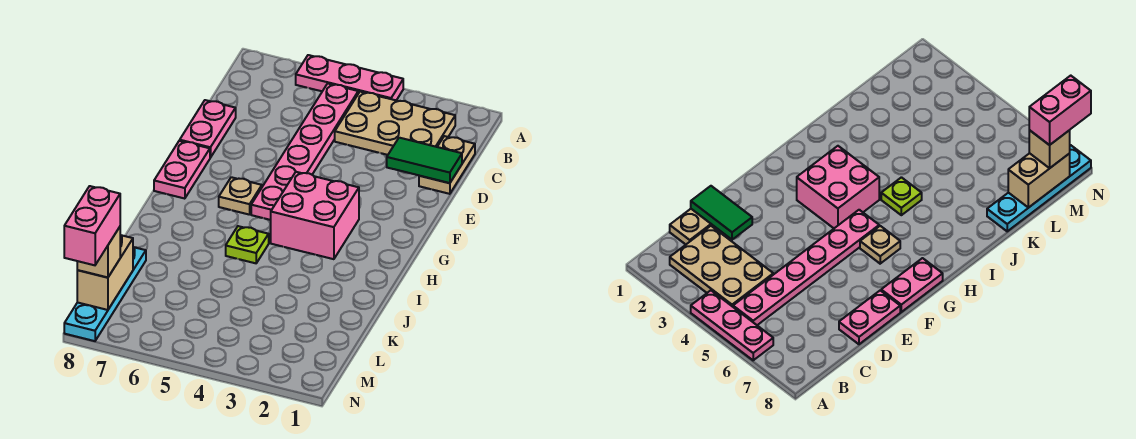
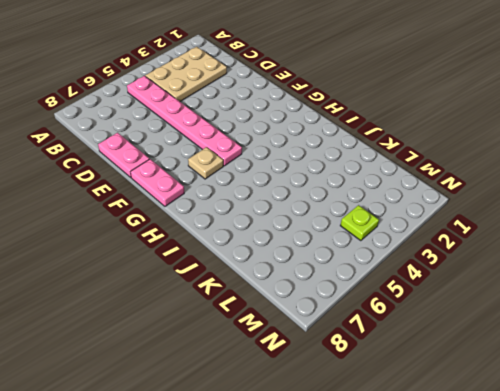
lime plate M4 level 1 -> lime plate I5 level 1
none -> pink plate A4:A6 level 1
none -> tan plate C1:D1 level 1
none -> pink brick G3:H4 level 1

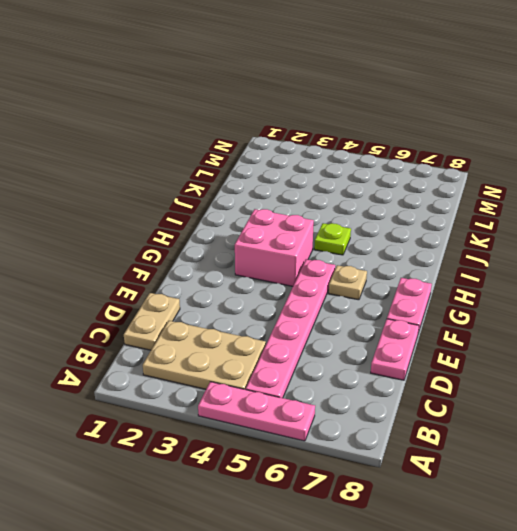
none -> cyan plate K8:N8 level 1
none -> green tile D1:D2 level 2
none -> tan brick L8:M8 level 2

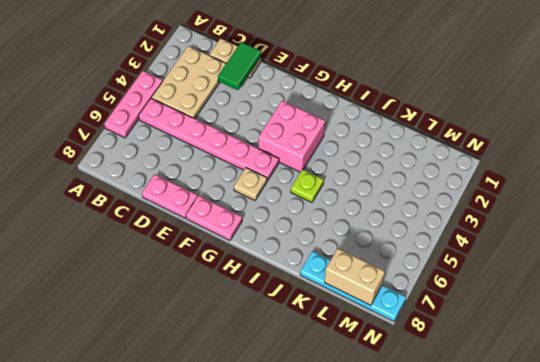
none -> tan brick M8 level 3
none -> pink brick M8:N8 level 4

